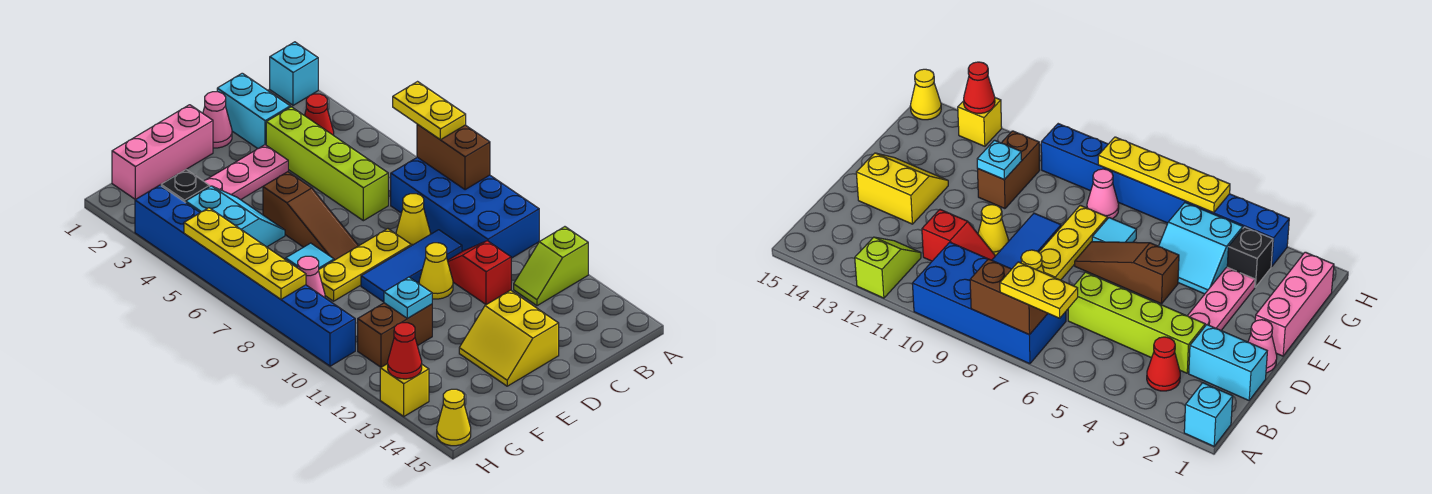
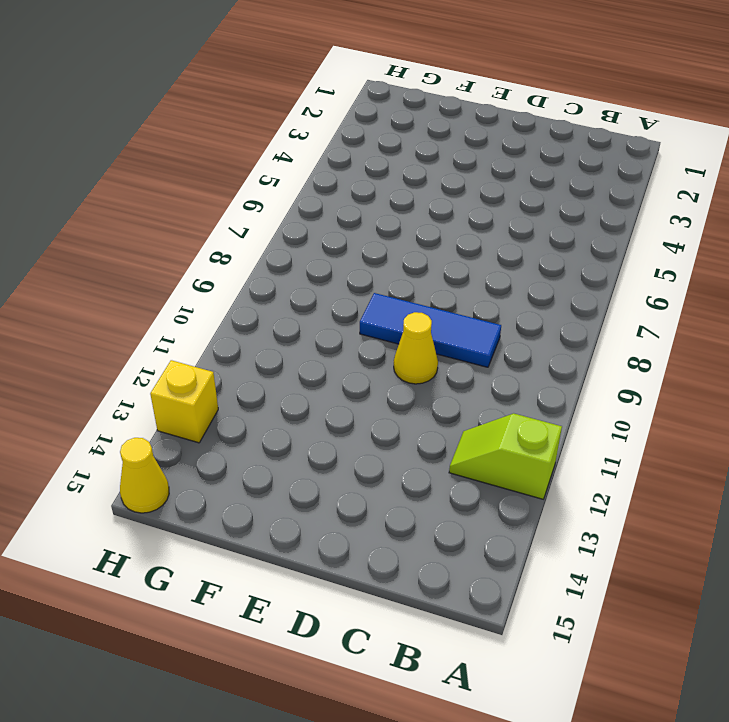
none -> cyan brick A1 level 1
none -> blue brick A7:B10 level 1
none -> red cone B3 level 1

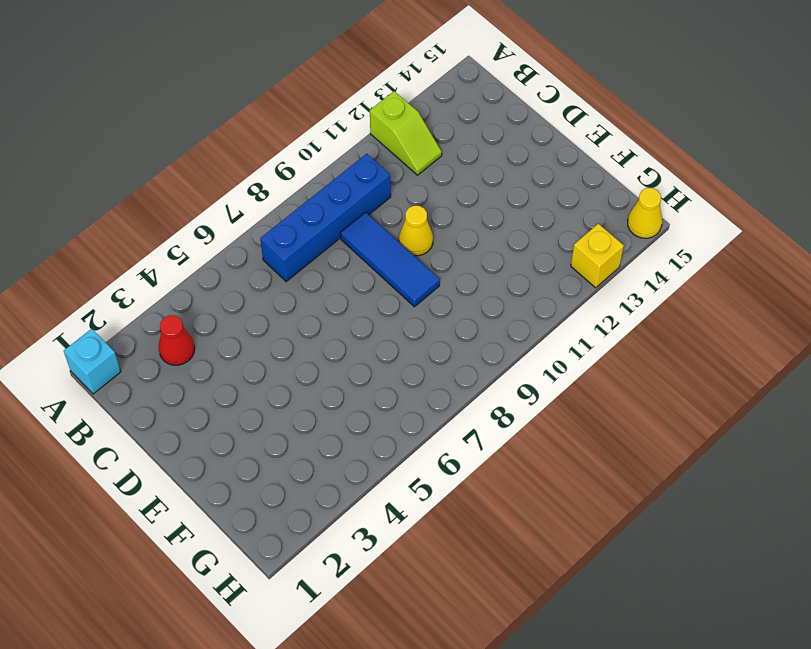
blue brick B7:B10 level 1 -> blue brick A7:B10 level 1
none -> cyan brick C1:C2 level 1
none -> lime brick C3:C6 level 1
none -> yellow cone C8 level 1

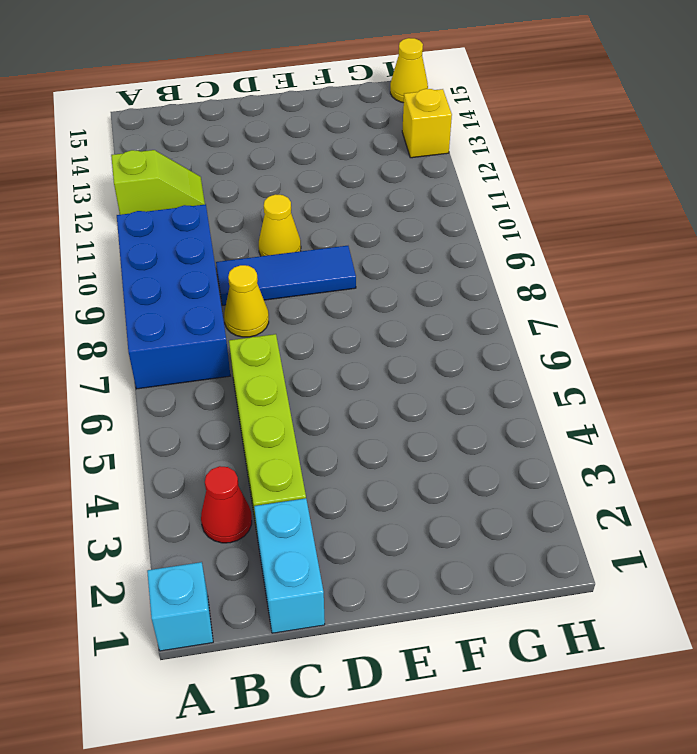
none -> red slope C10:C11 level 1 top 11
none -> pink cone D1 level 1
none -> pink plate D3:F3 level 1

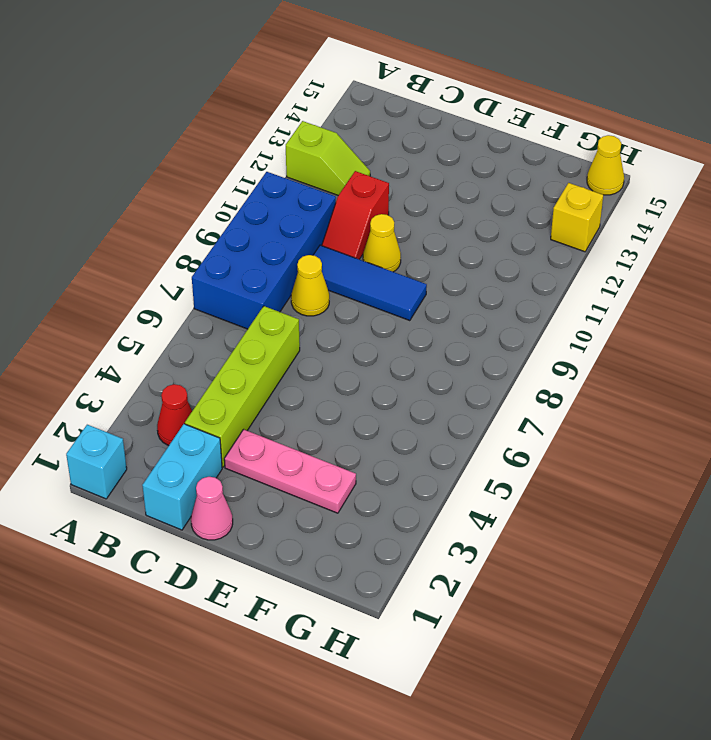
none -> yellow plate D8:F8 level 1
none -> yellow slope D13:E14 level 1 top D
none -> pink brick E1:G1 level 1

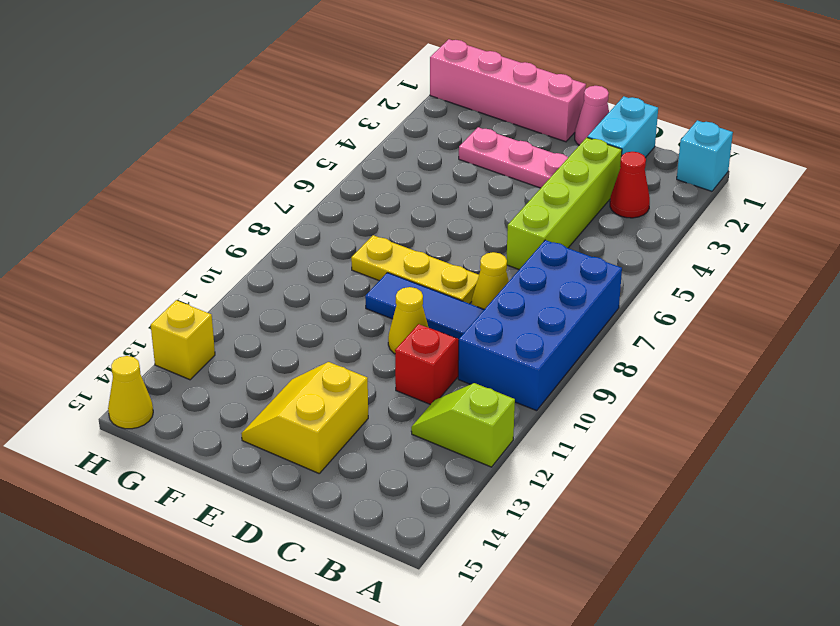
pink brick E1:H1 level 1 -> pink brick E1:G1 level 1
none -> brown slope E5:E7 level 1 top 5
none -> cyan slope F4:G5 level 1 top G
none -> cyan tile F7 level 1

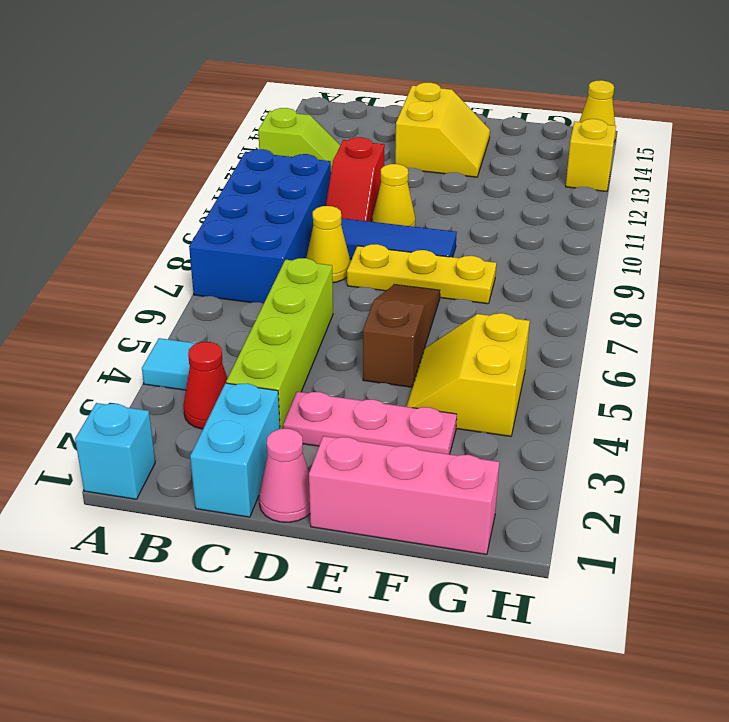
cyan tile A4 level 1 -> cyan tile F7 level 1
yellow slope F4:G5 level 1 top G -> cyan slope F4:G5 level 1 top G
none -> brown brick F11:G11 level 1
none -> black brick G3 level 1
none -> pink cone G8 level 1

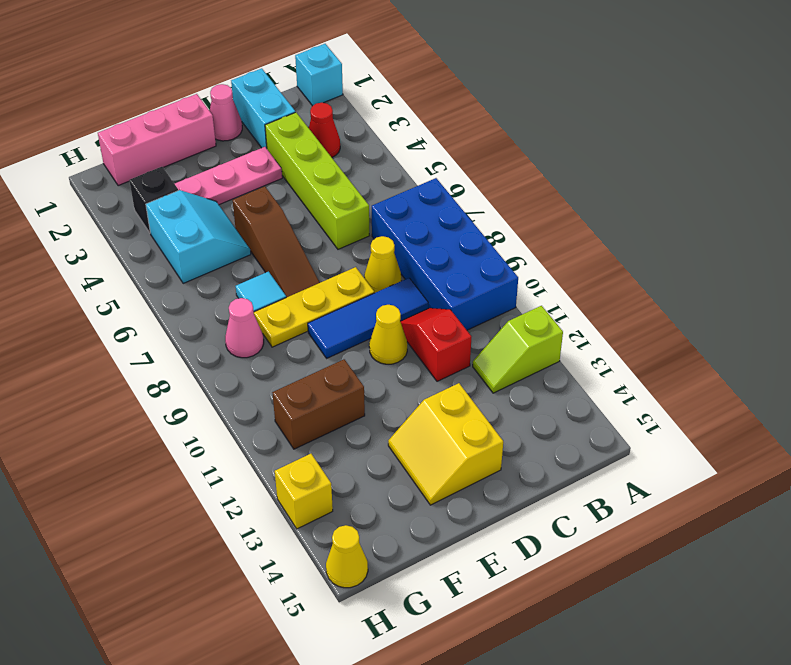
none -> blue brick H3:H10 level 1
none -> brown brick A7:A8 level 2
none -> cyan plate F11 level 2

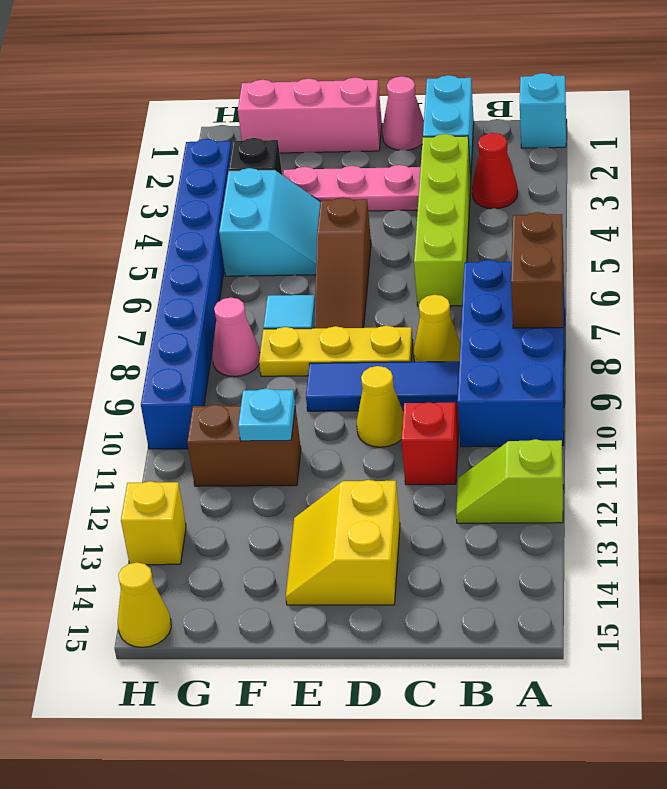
none -> yellow plate H5:H8 level 2
none -> red cone H13 level 2
none -> yellow plate A6:A7 level 3

